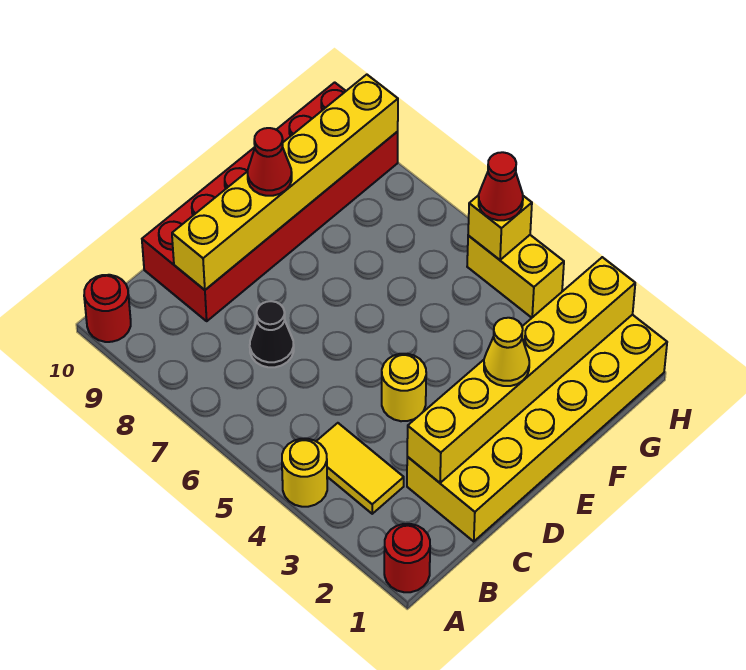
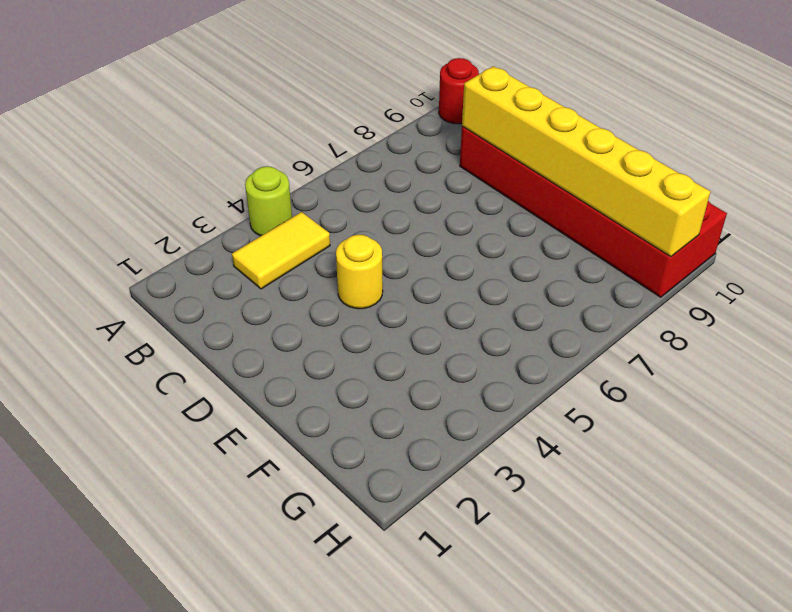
lime round brick A4 level 1 -> yellow round brick A4 level 1
none -> red round brick A1 level 1
none -> yellow brick C1:H2 level 1
none -> black cone C7 level 1

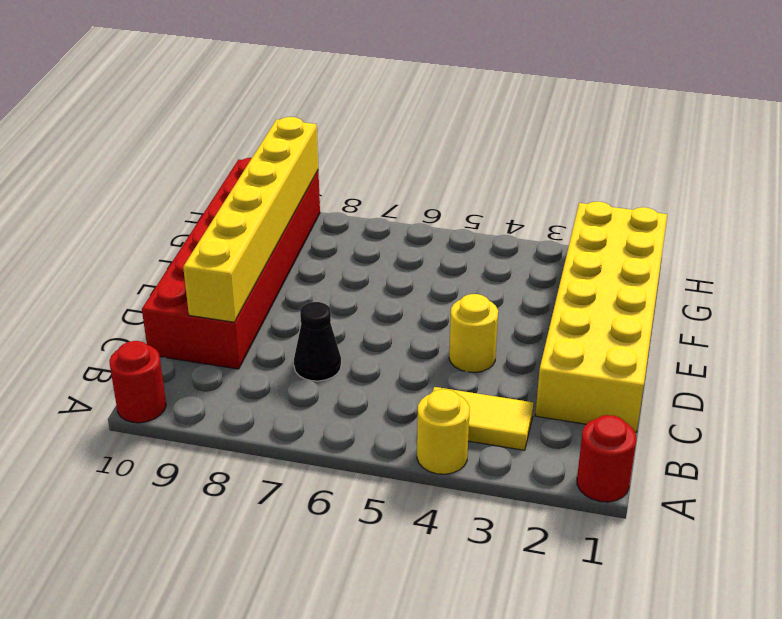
none -> yellow brick H4:H5 level 1
none -> yellow brick C2:H2 level 2
none -> yellow brick H5 level 2

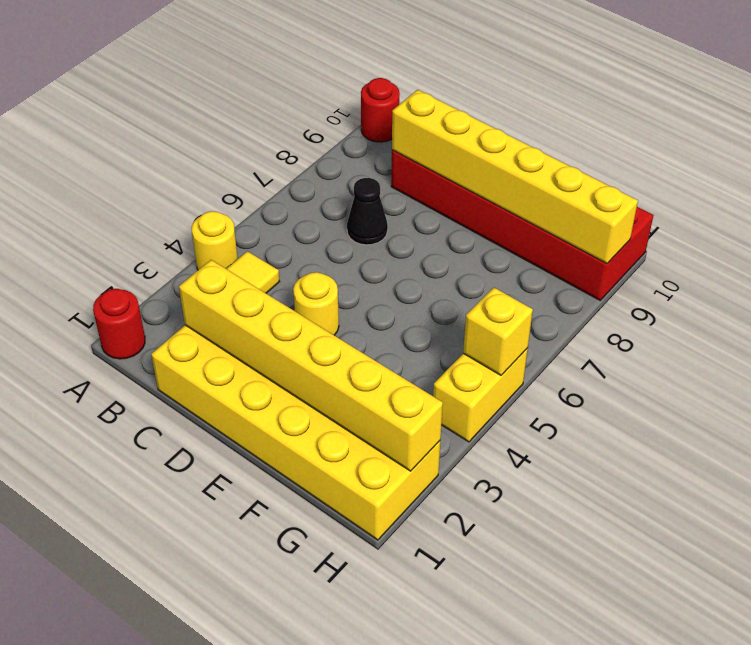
none -> yellow cone E2 level 3
none -> red cone E9 level 3
none -> red cone H5 level 3

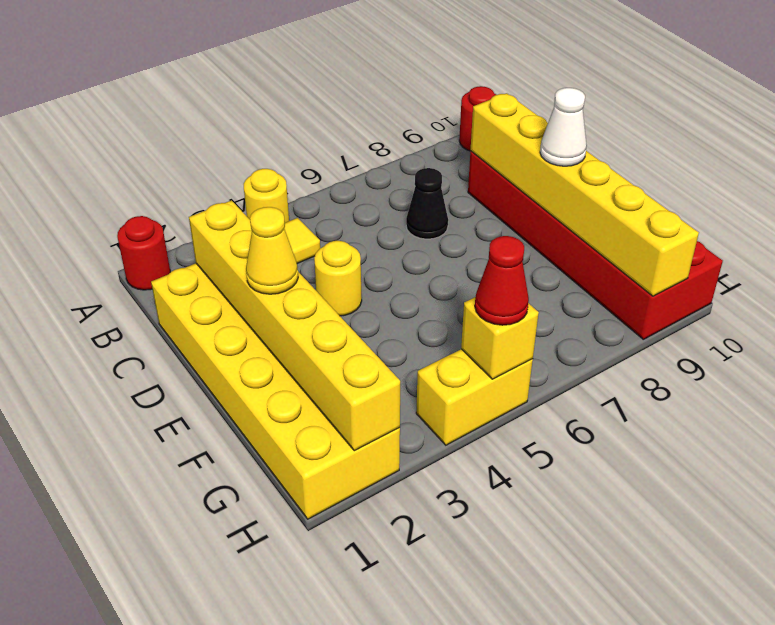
white cone E9 level 3 -> red cone E9 level 3

